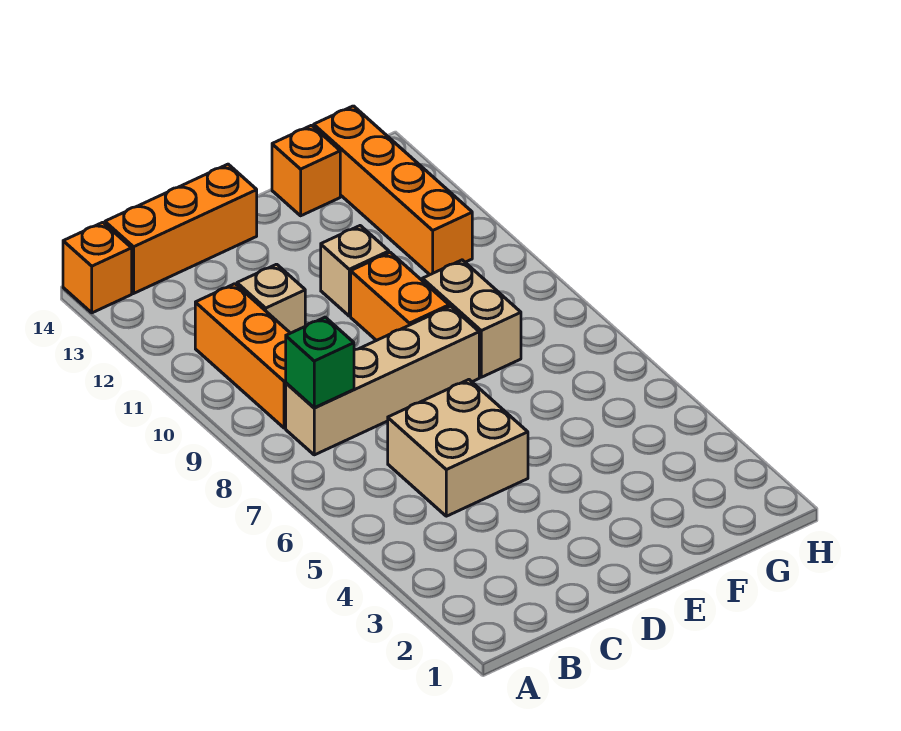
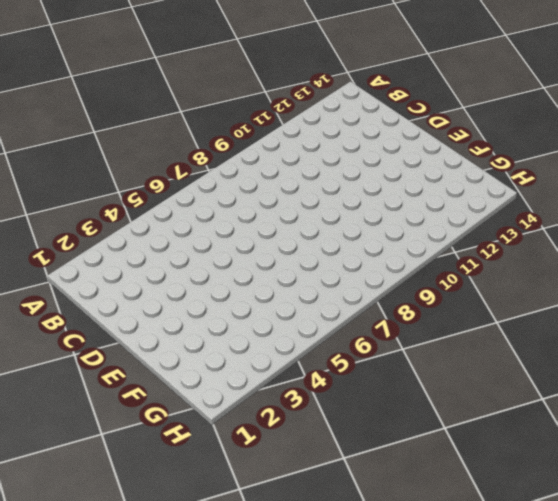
none -> orange brick A14 level 1
none -> tan brick B8:E8 level 1
none -> orange brick B9:B11 level 1

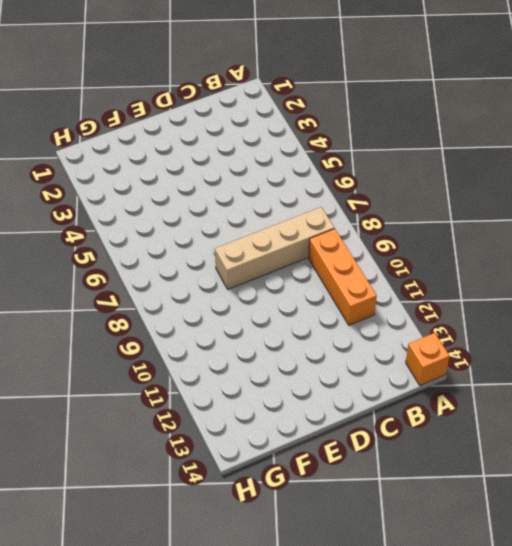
none -> orange brick B14:D14 level 1
none -> tan brick C5:D6 level 1
none -> tan brick C11 level 1

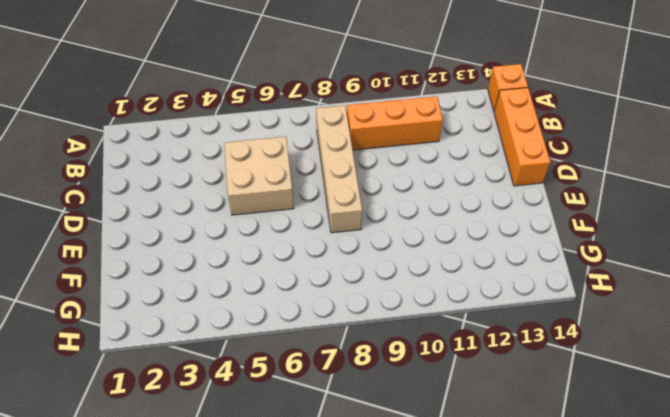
none -> tan brick C11 level 1
none -> orange brick E9:E10 level 1
none -> tan brick E11 level 1

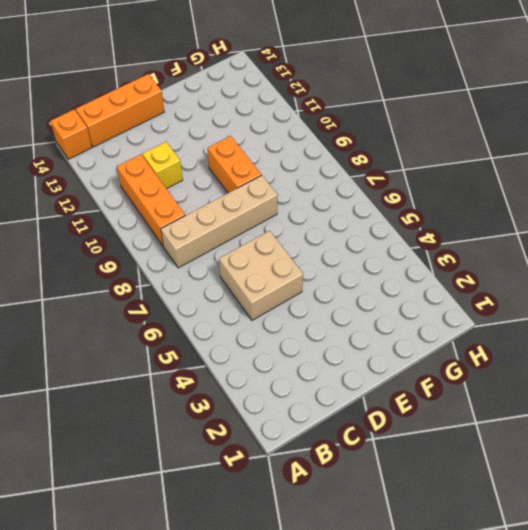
yellow brick C11 level 1 -> tan brick C11 level 1
none -> tan brick E11 level 1
none -> tan brick F8:F9 level 1
none -> orange brick F14 level 1

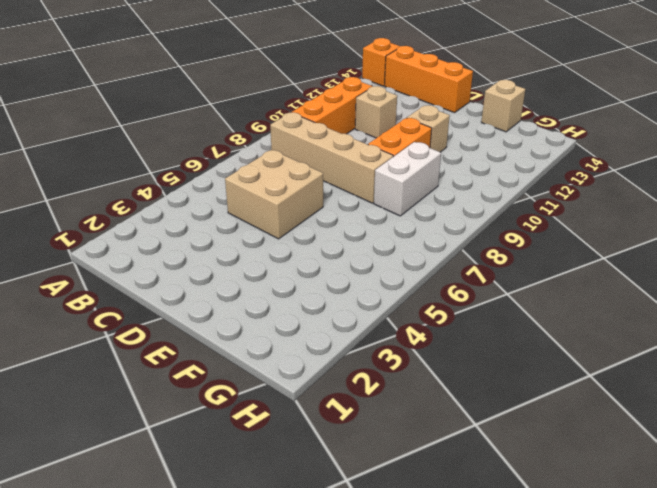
white brick F8:F9 level 1 -> tan brick F8:F9 level 1
tan brick F14 level 1 -> orange brick F14 level 1
none -> orange brick G11:G14 level 1
none -> green brick B8 level 2

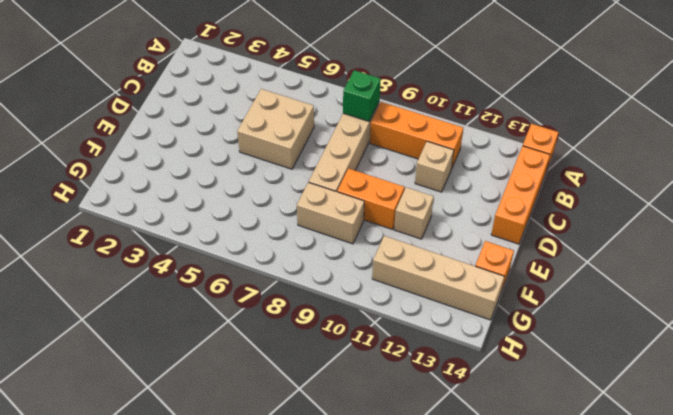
tan brick G11:G14 level 1 -> orange brick G11:G14 level 1

